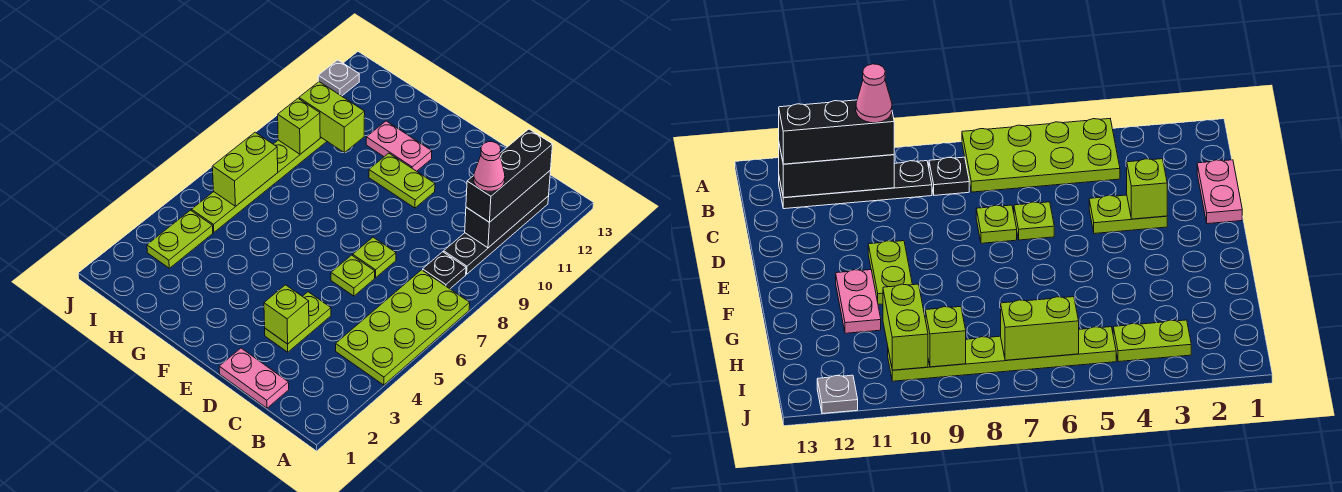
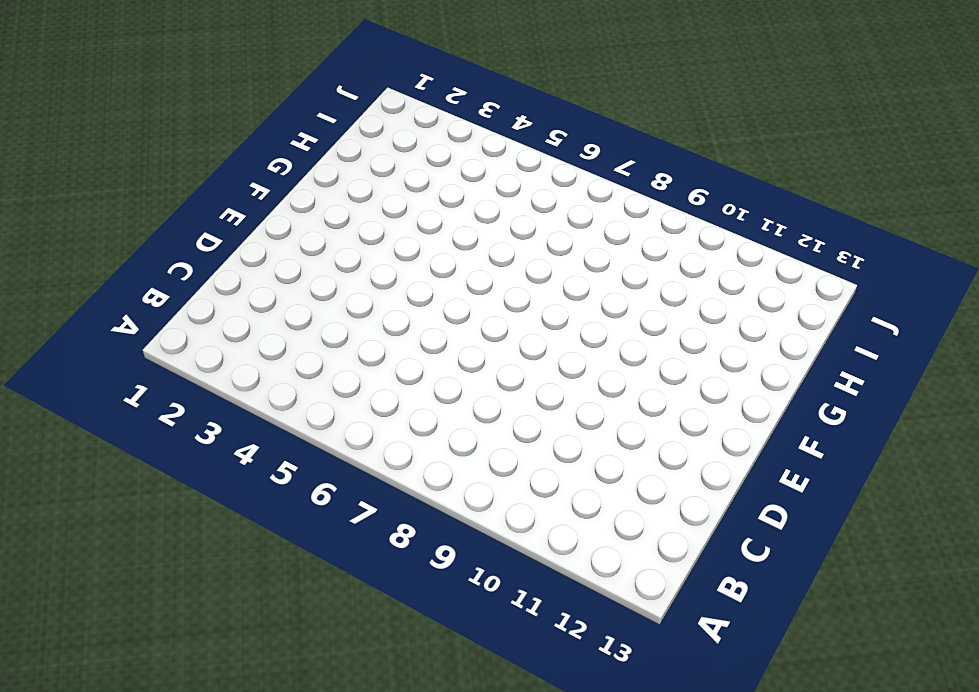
none -> lime plate A4:B7 level 1
none -> black plate B8 level 1
none -> black plate B9:B12 level 1

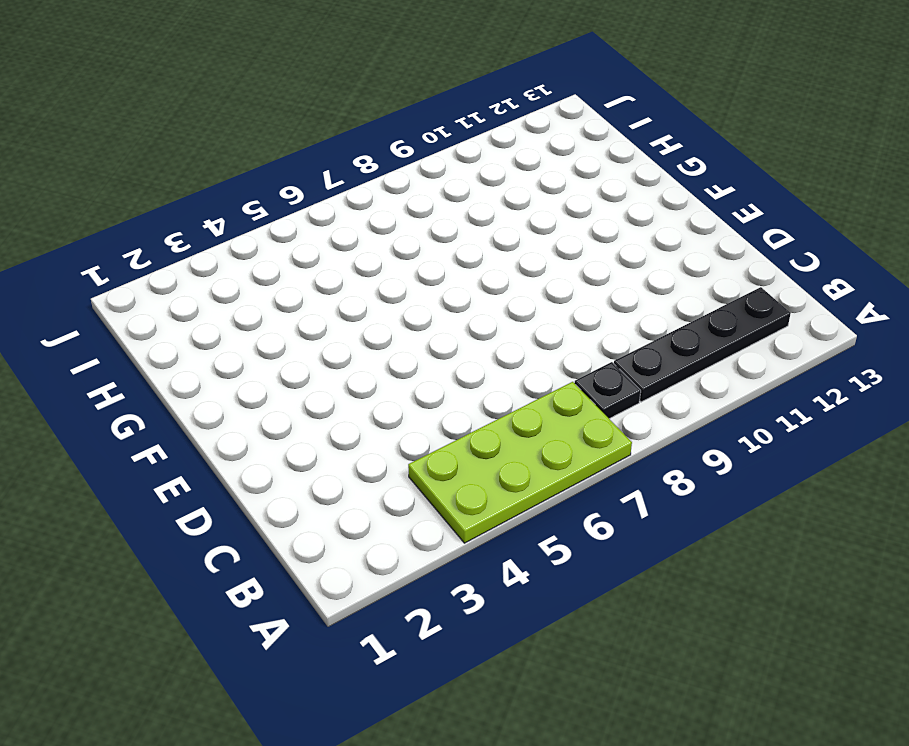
none -> pink plate C1:D1 level 1
none -> lime plate D3:D4 level 1
none -> lime plate D6 level 1

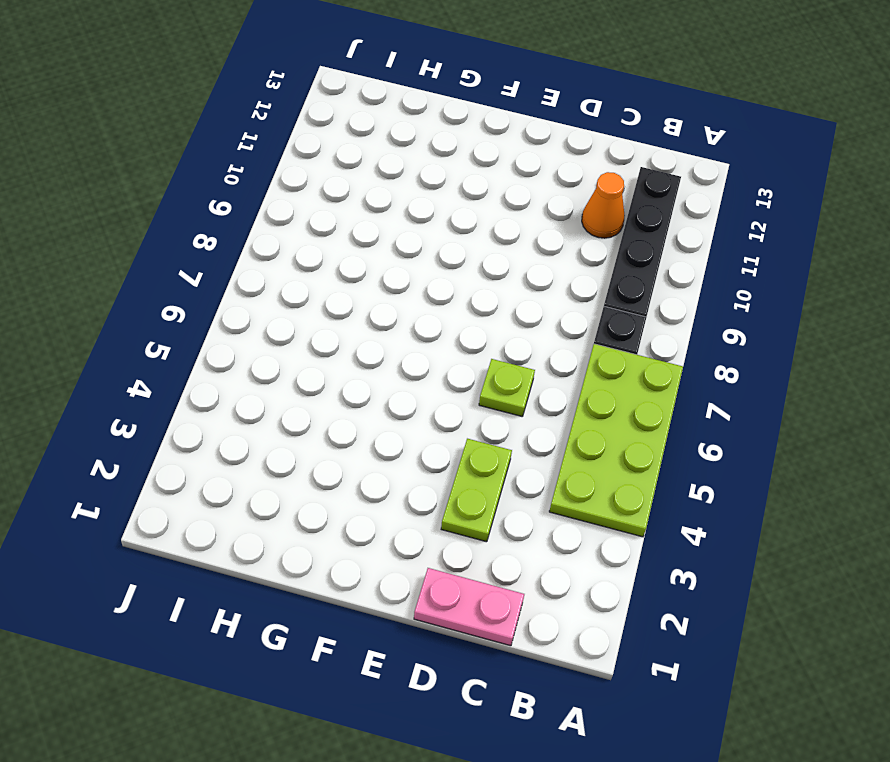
orange cone C11 level 1 -> none
none -> lime plate D7 level 1
none -> lime plate E10:F10 level 1
none -> pink plate F11:G11 level 1

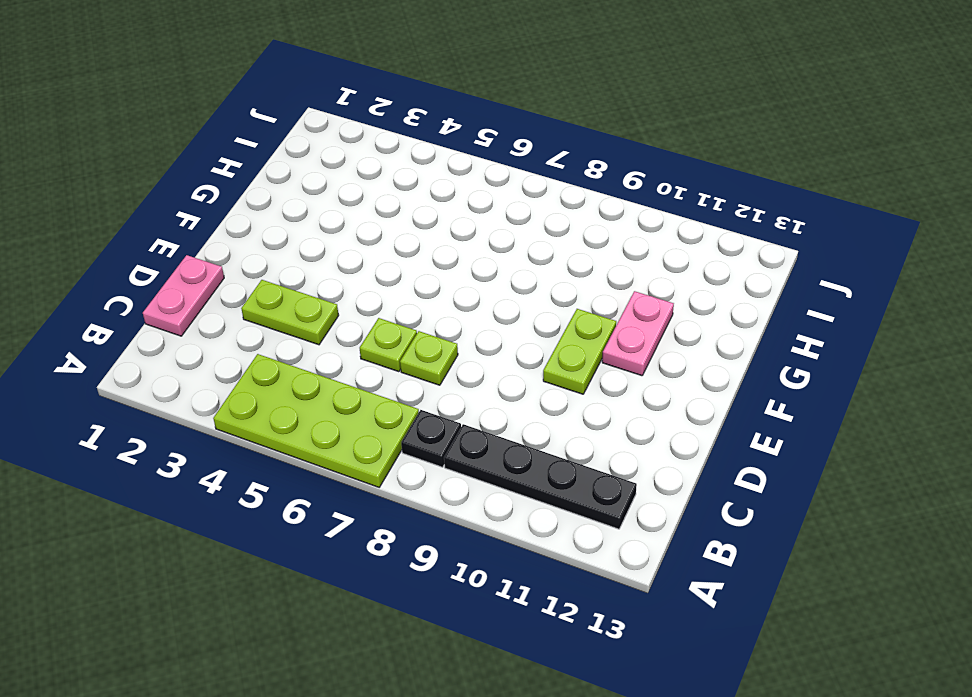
none -> lime plate I3:I4 level 1
none -> lime plate I5:I10 level 1
none -> grey plate J12 level 1

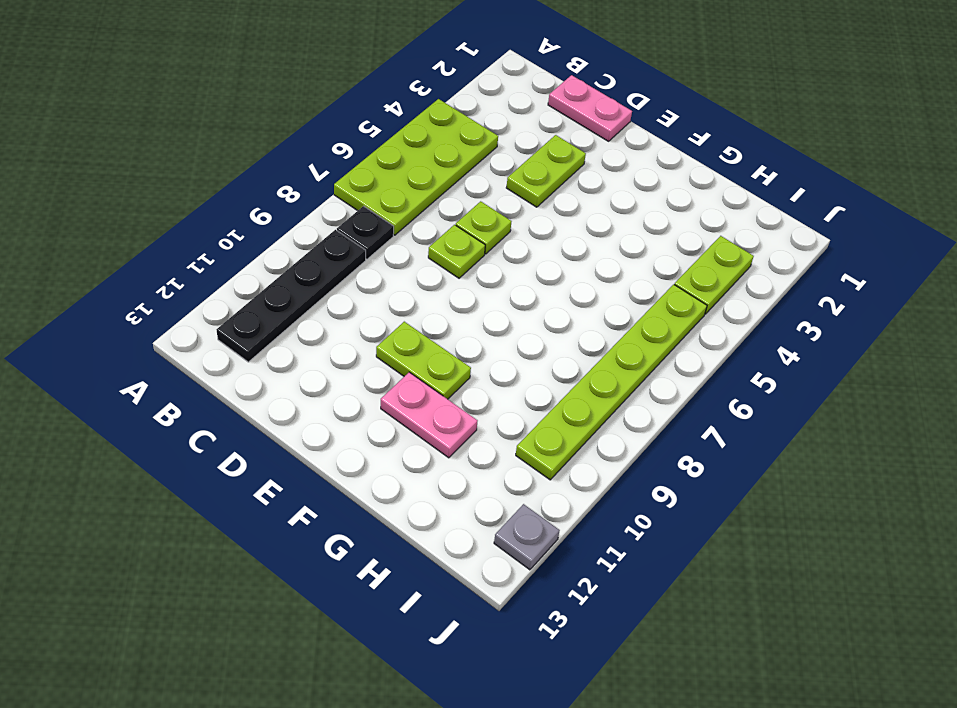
none -> black brick B10:B12 level 2
none -> lime brick D3 level 2
none -> lime brick H10:I10 level 2

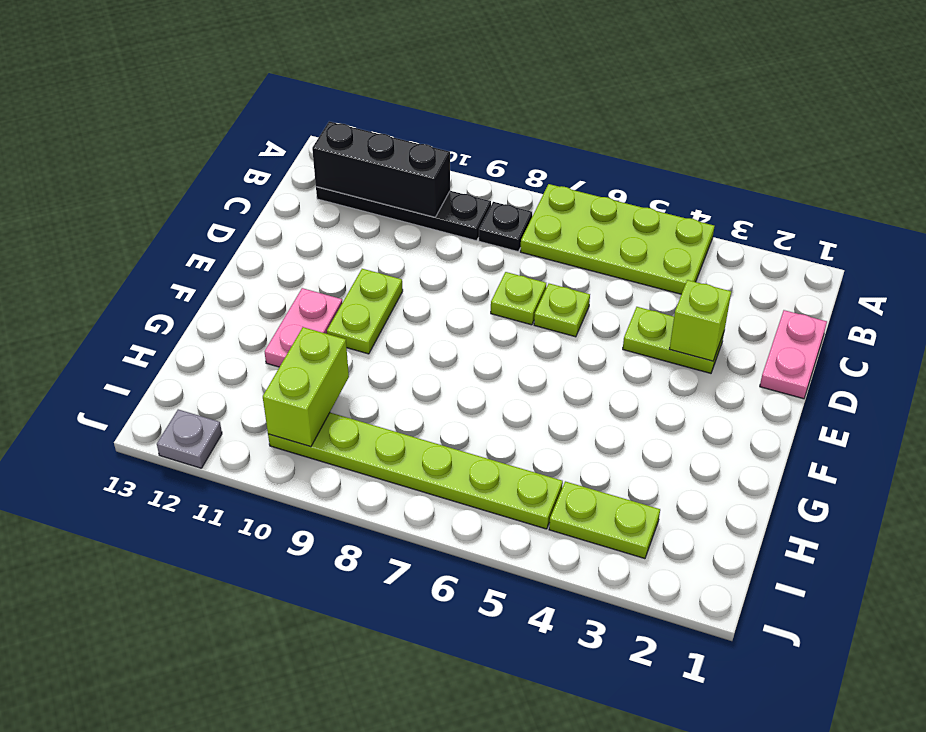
none -> lime brick I6:I7 level 2
none -> lime brick I9 level 2
none -> black brick B10:B12 level 3

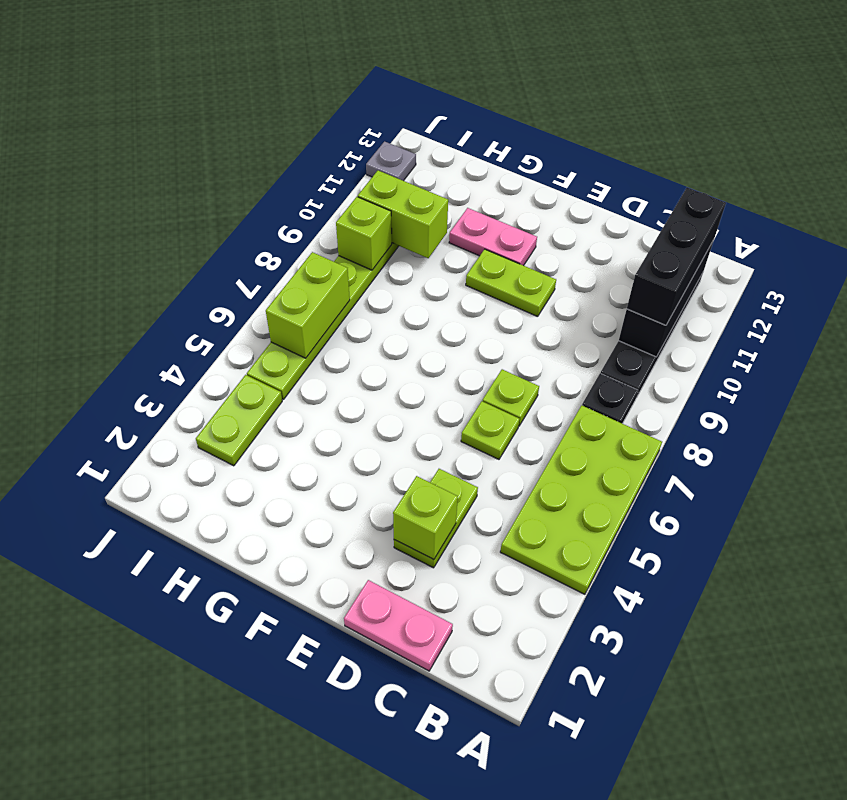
none -> pink cone B10 level 4

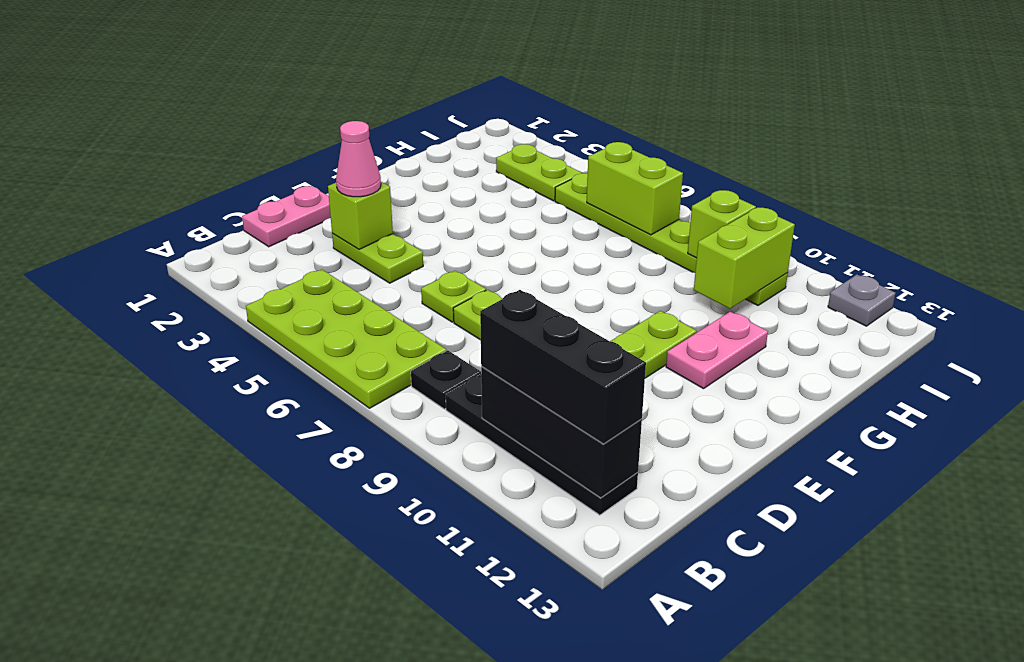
pink cone D3 level 3 -> pink cone B10 level 4

